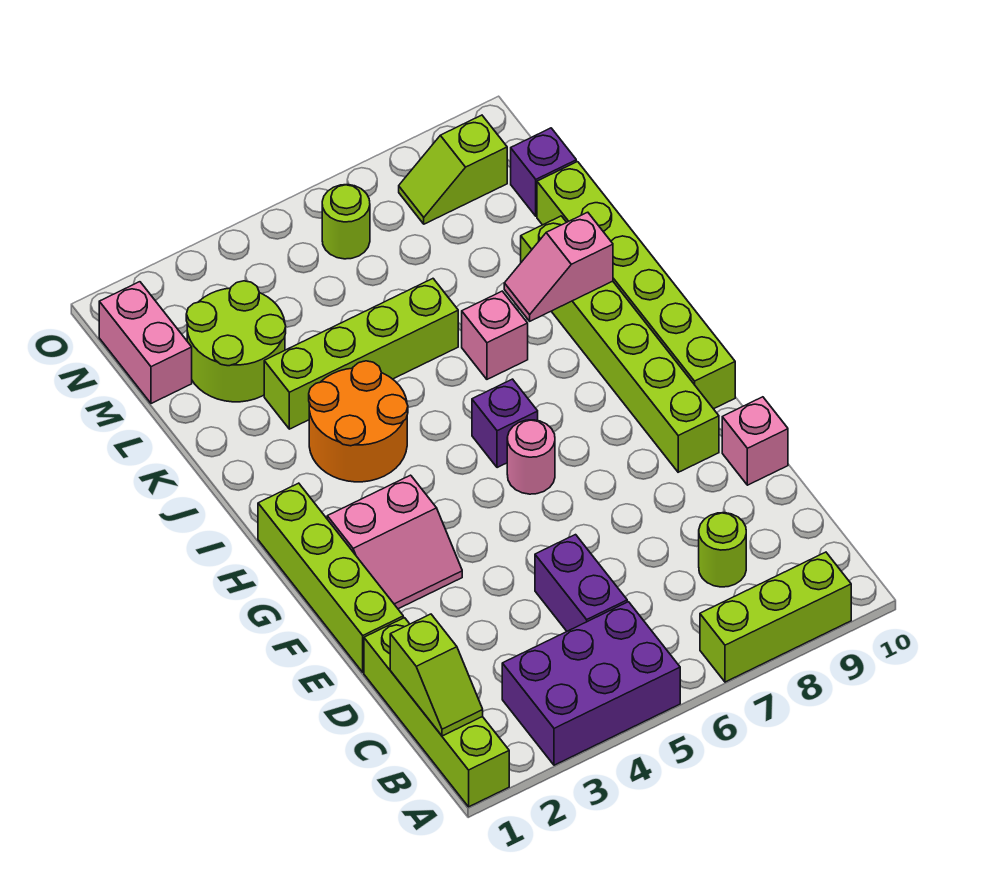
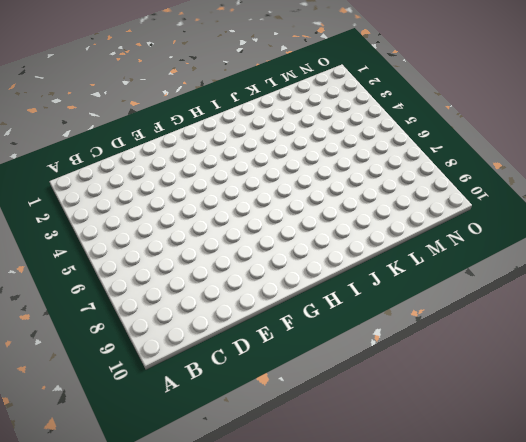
none -> lime brick A1:D1 level 1
none -> purple brick A3:B5 level 1
none -> lime brick A7:A9 level 1

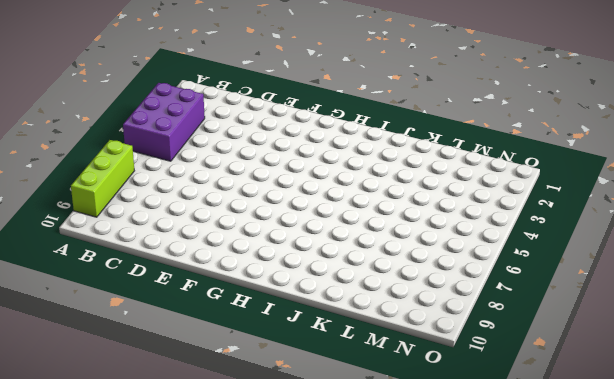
none -> lime brick A1:D1 level 1
none -> purple brick C5:D5 level 1
none -> lime round brick C8 level 1

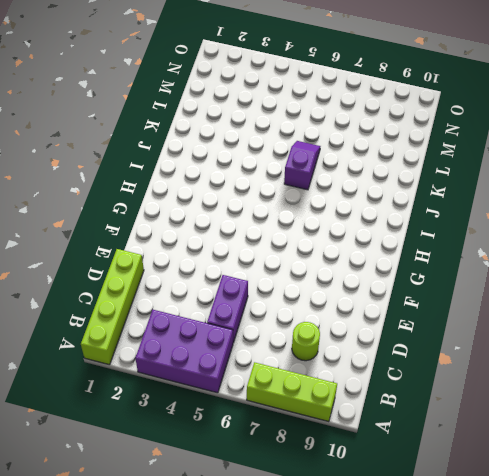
purple slope J6:K6 level 1 top J -> lime brick K3:K6 level 1
none -> lime brick E1:H1 level 1
none -> pink brick E10 level 1
none -> pink slope F2:G3 level 1 top G

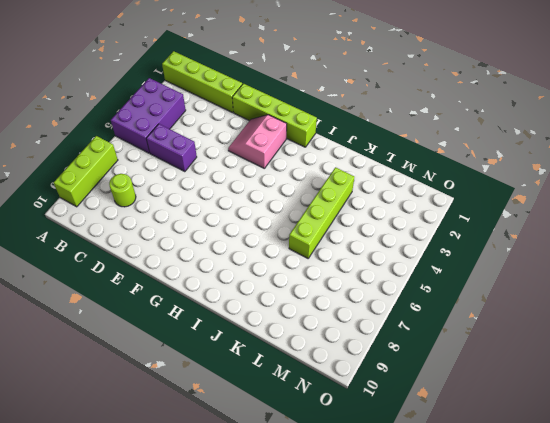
none -> pink brick E10 level 1
none -> lime brick F9:K9 level 1
none -> pink round brick G6 level 1

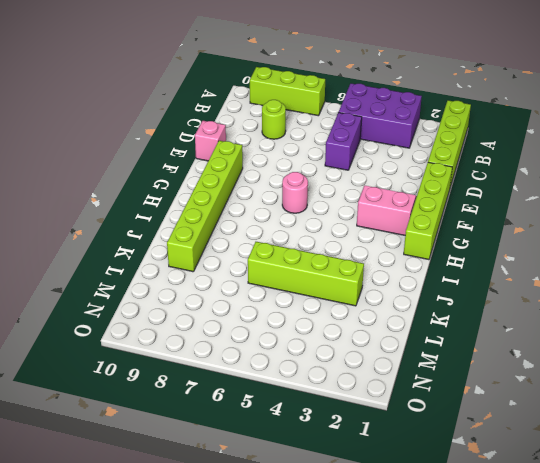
none -> lime brick G10:L10 level 1
none -> purple brick H6 level 1
none -> orange round brick I3:J4 level 1

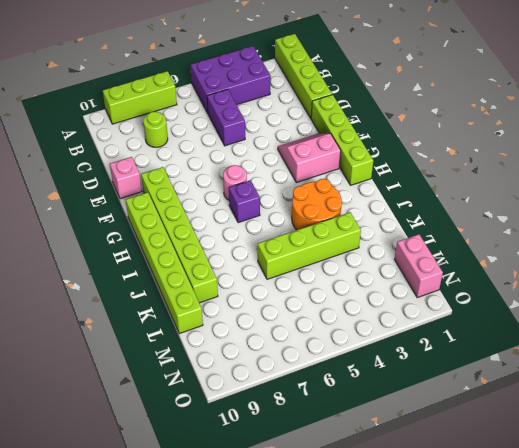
none -> pink brick J7 level 1
none -> lime round brick L2:M3 level 1
none -> purple brick M10 level 1

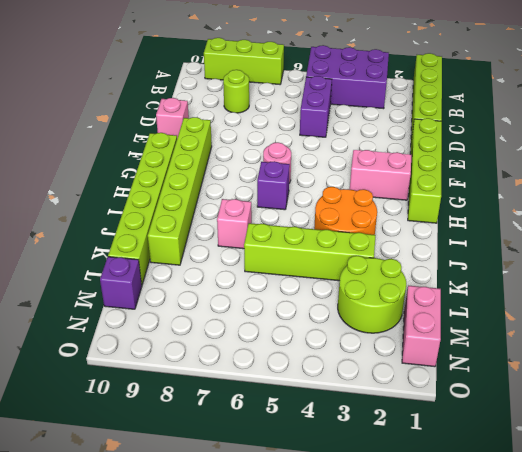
none -> lime round brick N6 level 1
none -> lime slope N8:N9 level 1 top 9
none -> lime slope B1:C1 level 2 top C

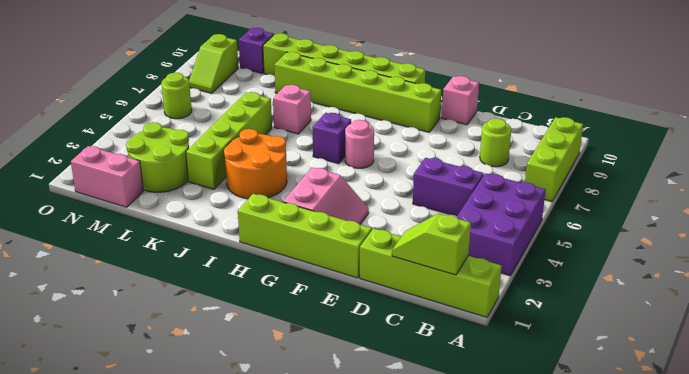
lime slope B1:C1 level 2 top B -> lime slope B1:C1 level 2 top C
none -> pink slope J8:J9 level 2 top 9

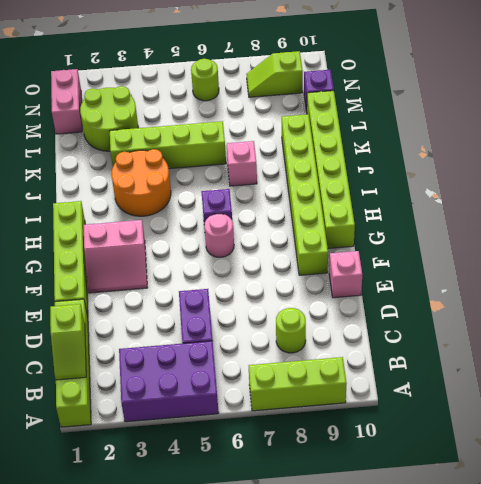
none -> pink slope J8:J9 level 2 top 9

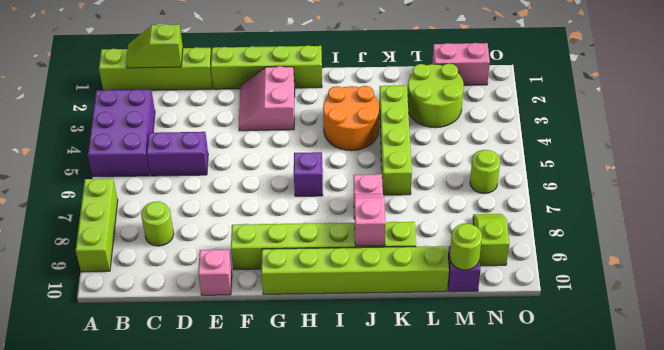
lime round brick M10 level 2 -> none
none -> pink round brick G6 level 1

